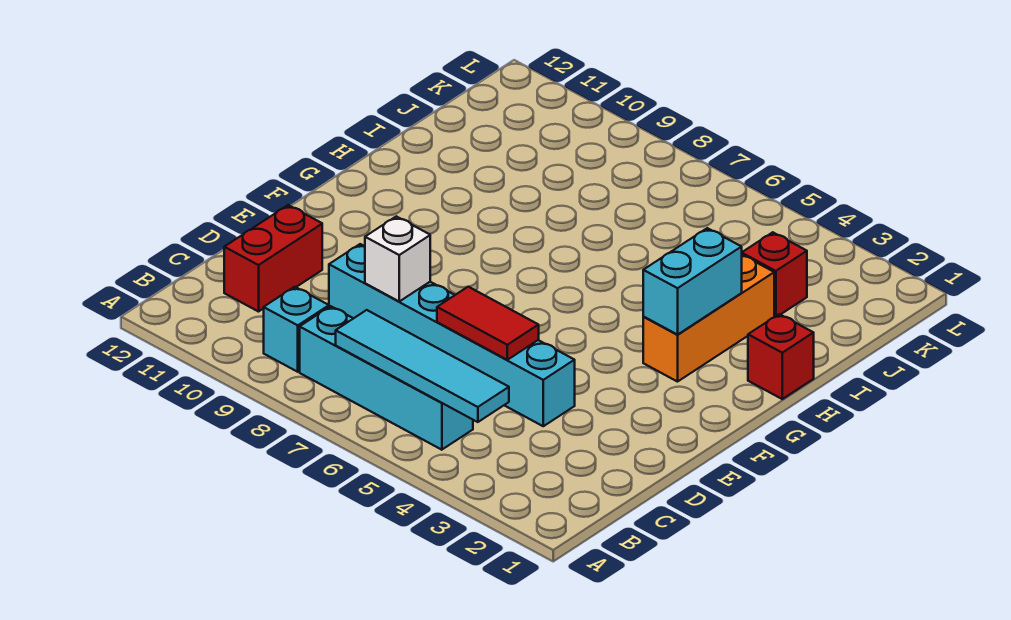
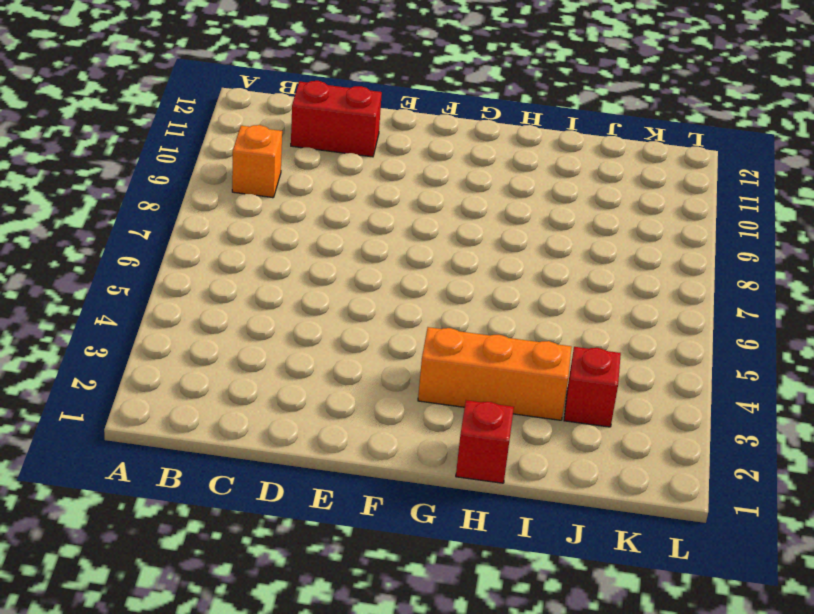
orange brick B9 level 1 -> cyan brick B9 level 1
none -> cyan brick B5:B8 level 1
none -> cyan brick D4:D9 level 1

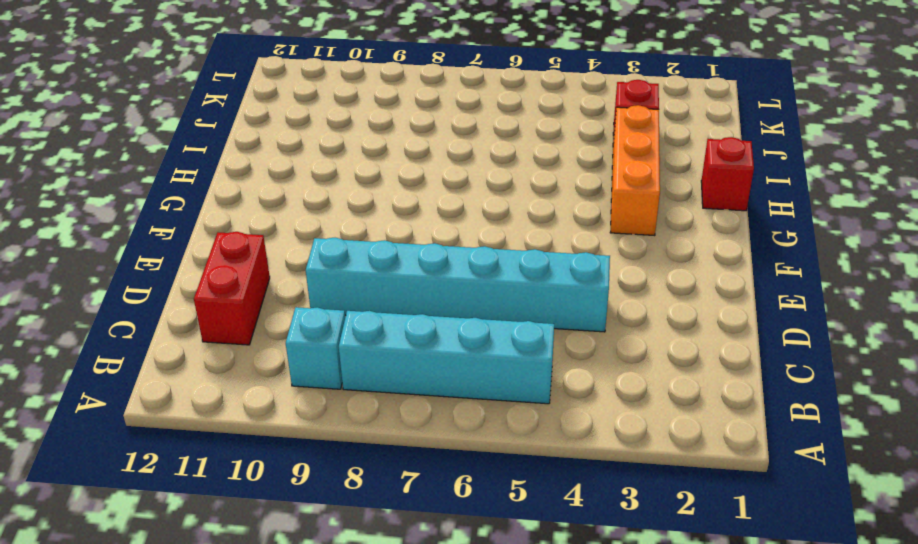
none -> cyan tile B4:B7 level 2
none -> red tile D5:D6 level 2

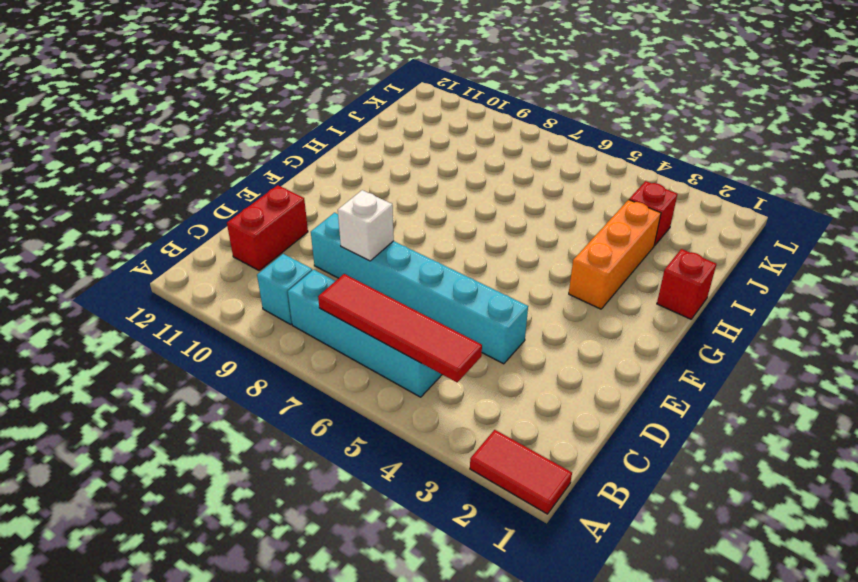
red tile A1:A2 level 1 -> red tile D5:D6 level 2
red tile B4:B7 level 2 -> cyan tile B4:B7 level 2
none -> cyan brick G3:H3 level 2

